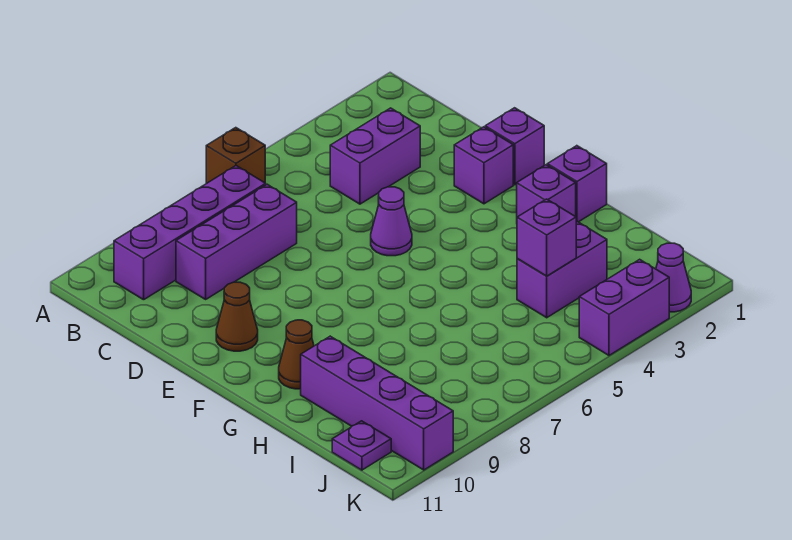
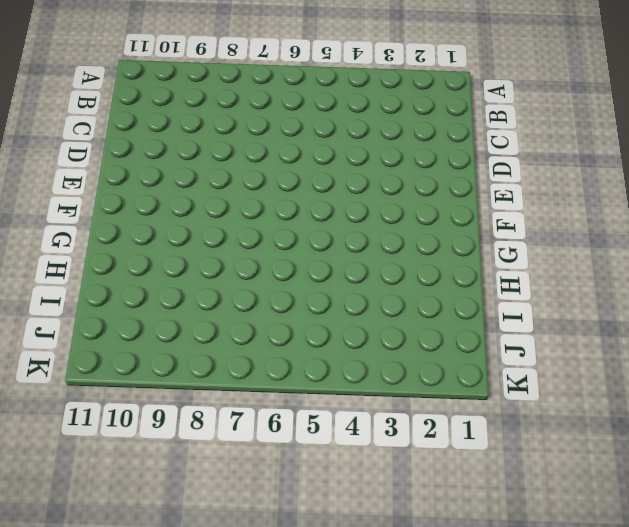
none -> brown brick A6 level 1
none -> purple brick B7:B10 level 1
none -> purple brick C3:C4 level 1

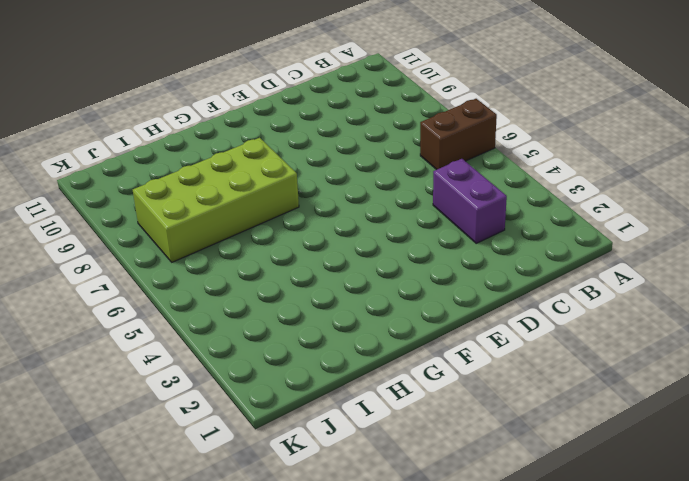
brown brick A6:B6 level 1 -> brown brick A6 level 1
lime brick G7:J8 level 1 -> none
none -> purple brick B7:B10 level 1
none -> purple brick C7:C9 level 1
none -> purple brick E1 level 1

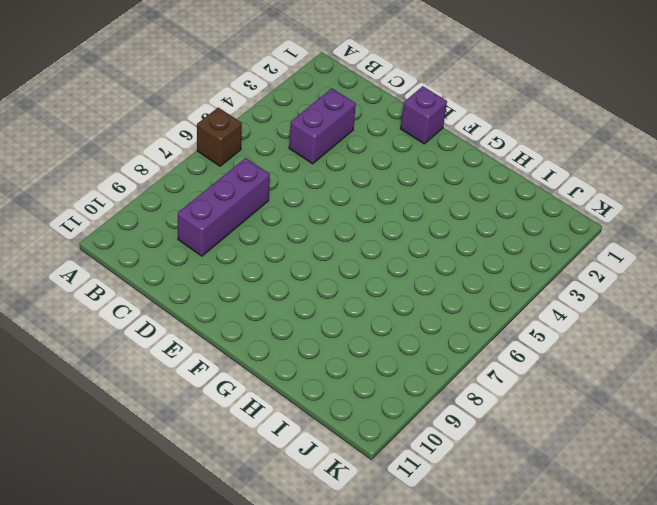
none -> purple brick B7:B10 level 1
none -> purple brick E2 level 1
none -> purple cone E5 level 1

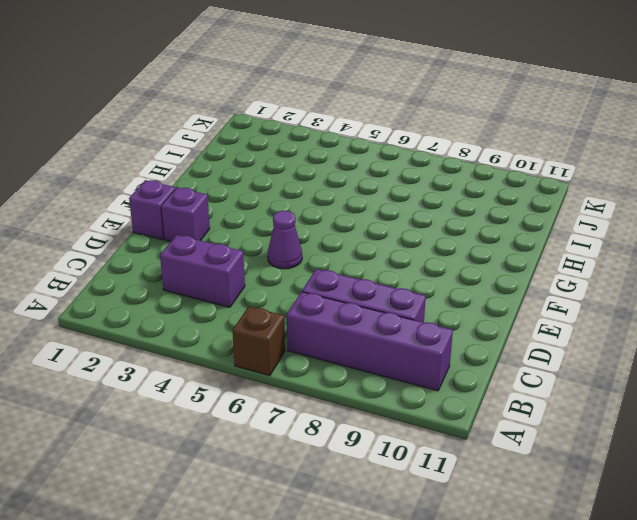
none -> brown cone E10 level 1
none -> purple brick G1 level 1
none -> purple brick G2 level 1

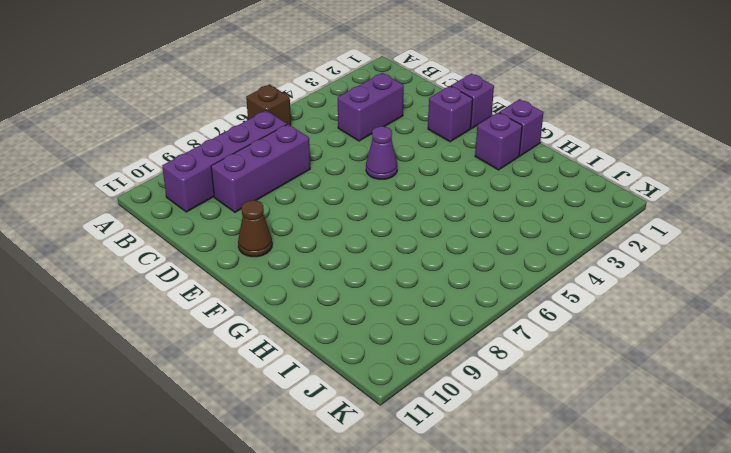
none -> brown cone G10 level 1
none -> purple brick H10:K10 level 1
none -> purple brick I3:I4 level 1

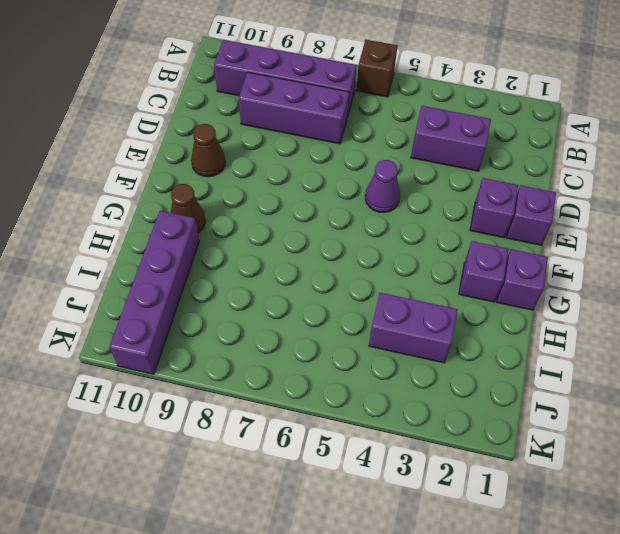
none -> purple plate J11 level 1
none -> purple cone K2 level 1
none -> purple brick K3:K4 level 1

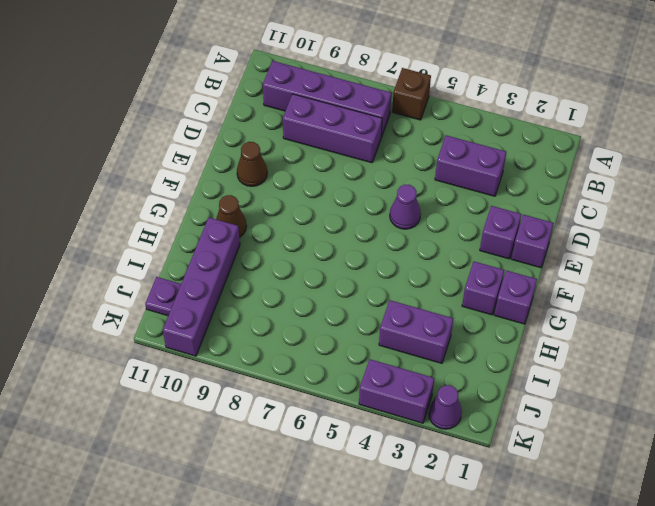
none -> purple brick I4 level 2

